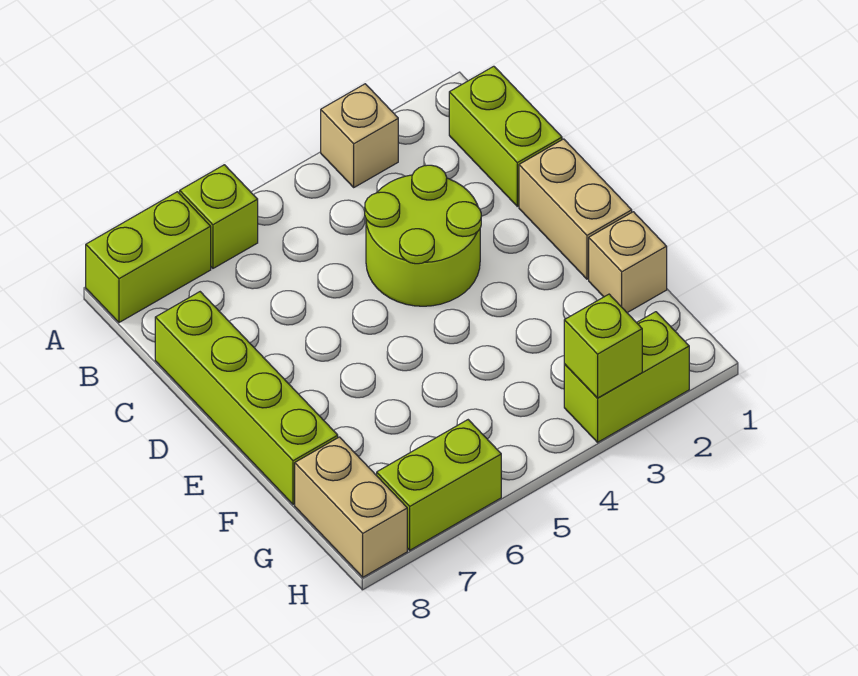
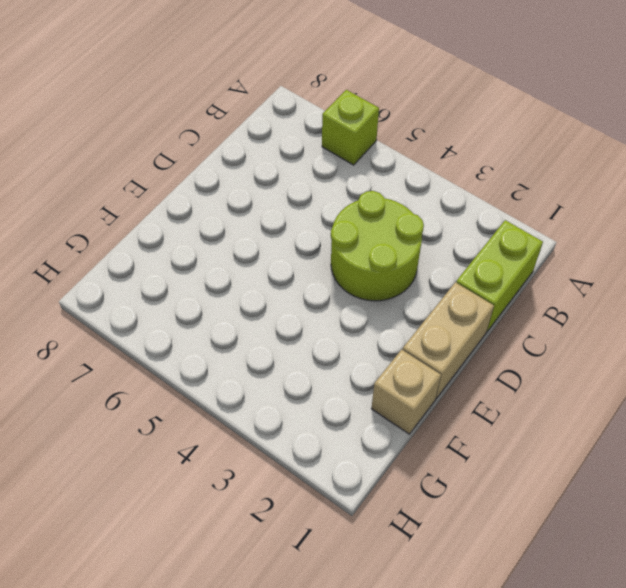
none -> tan brick A3 level 1
none -> lime brick A7:A8 level 1
none -> lime brick C8:F8 level 1

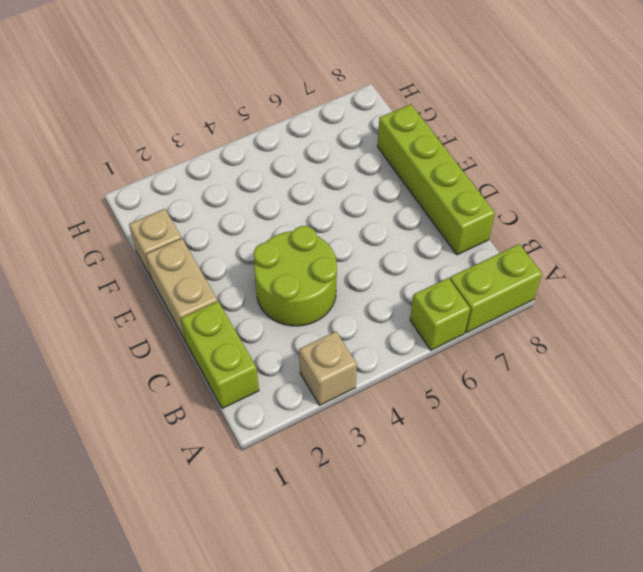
none -> tan brick G8:H8 level 1
none -> lime brick H2:H3 level 1
none -> lime brick H6:H7 level 1

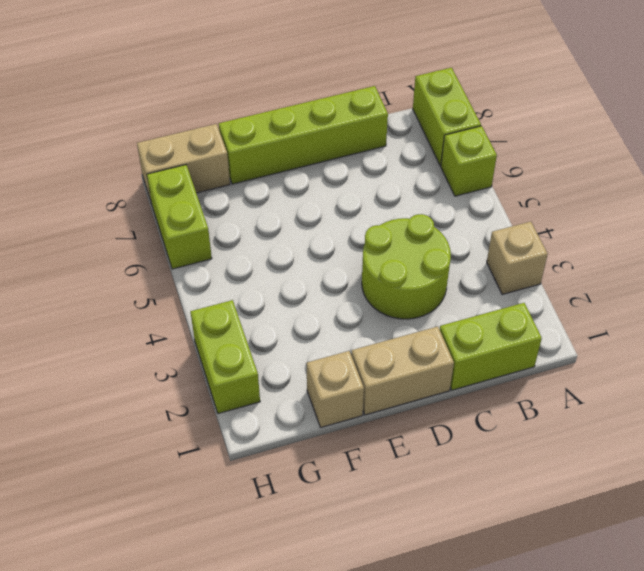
none -> lime brick H3 level 2

